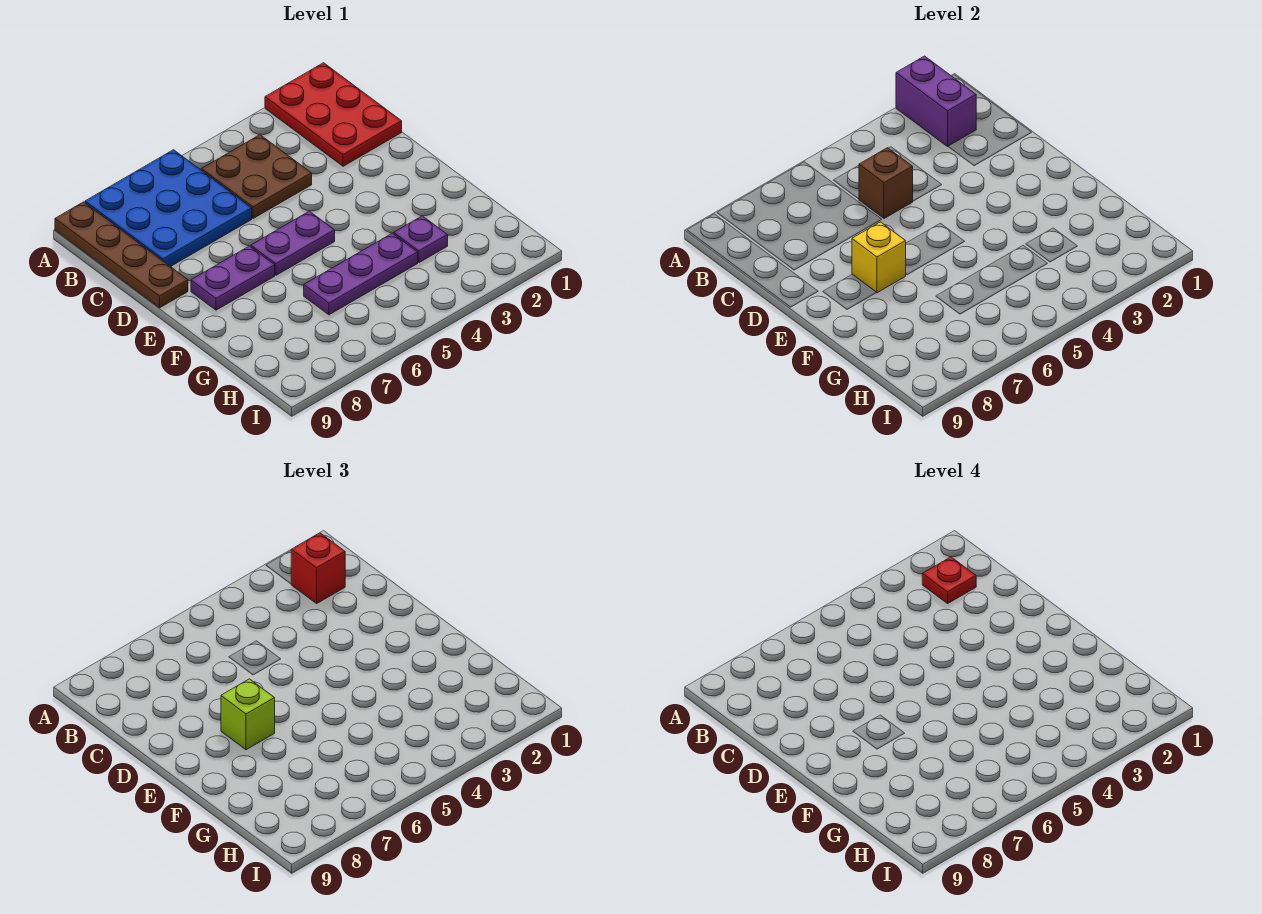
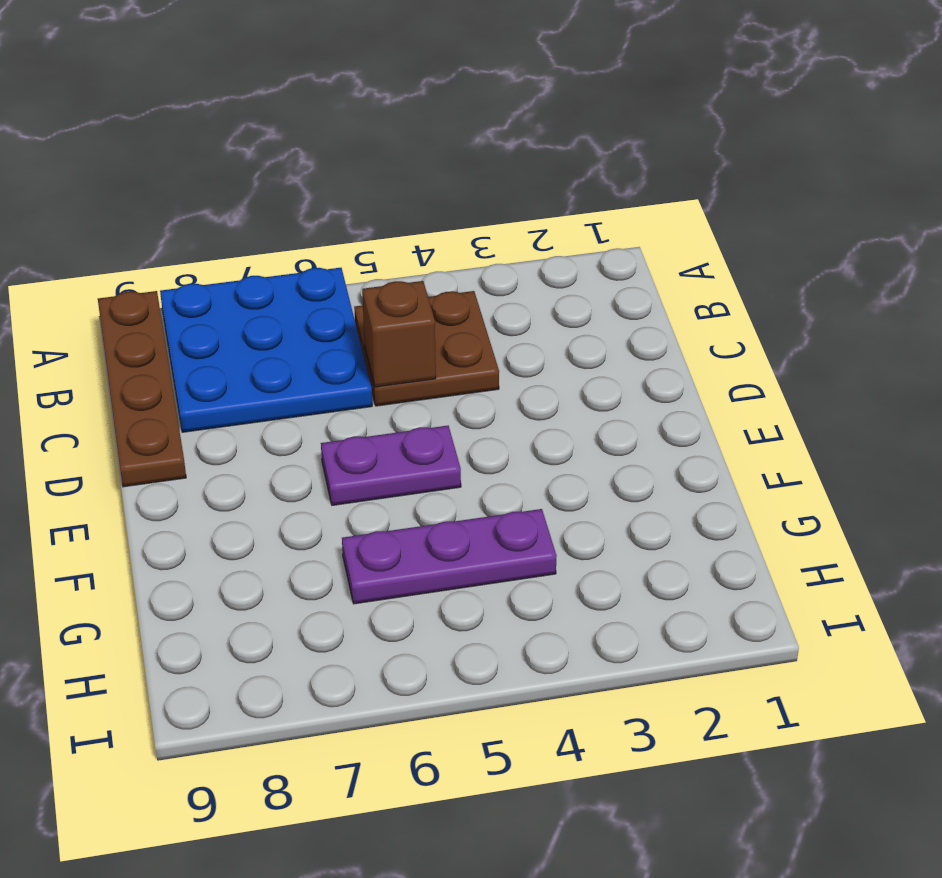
none -> red plate A1:C2 level 1
none -> purple plate E7:E8 level 1
none -> purple plate G3 level 1

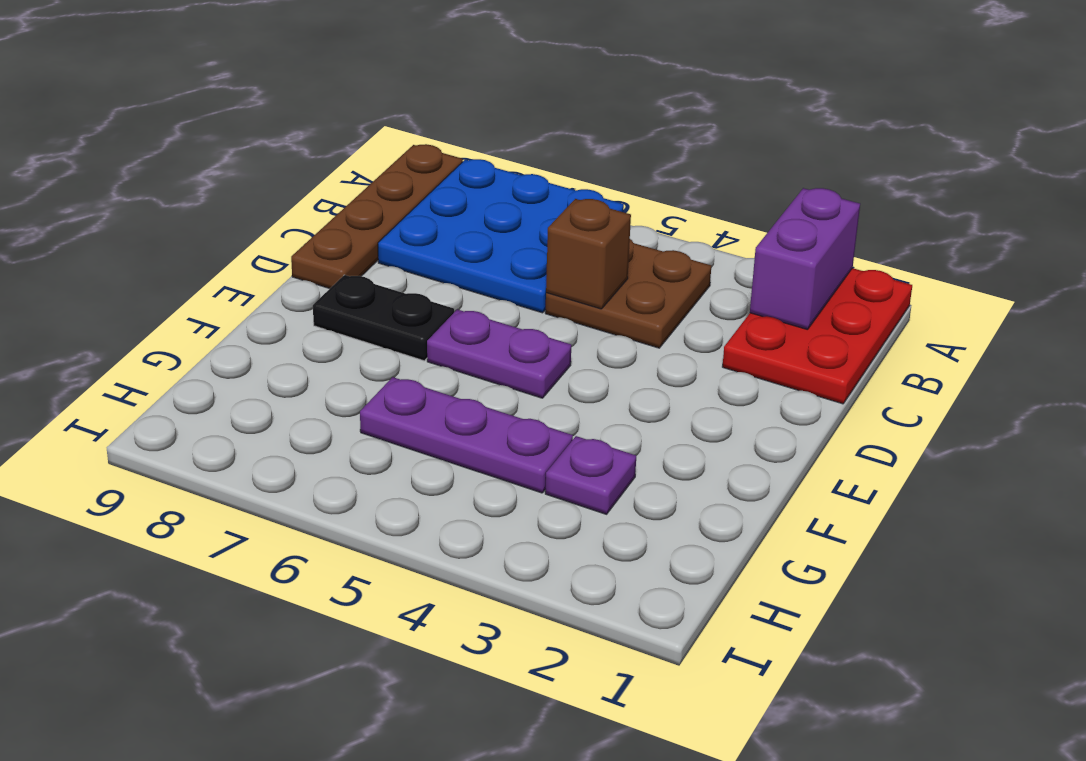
black plate E7:E8 level 1 -> purple plate E7:E8 level 1
none -> yellow brick E7 level 2
none -> red brick B2 level 3
none -> lime brick E7 level 3

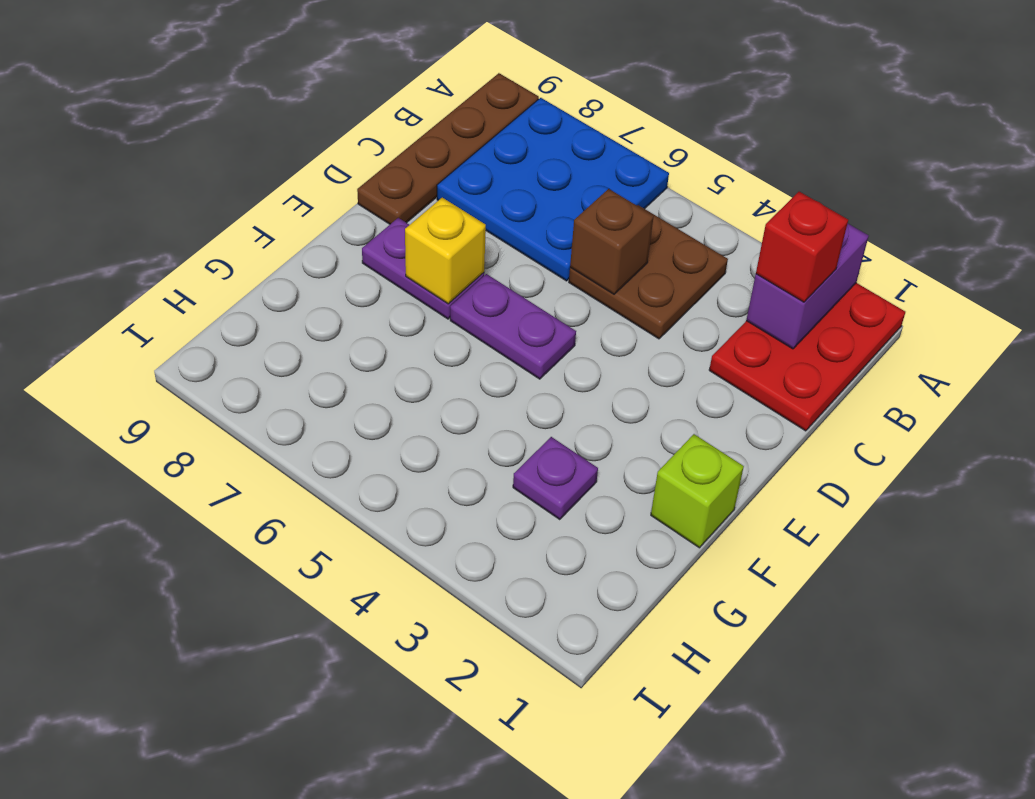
lime brick F1 level 1 -> lime brick E7 level 3
none -> purple plate G4:G6 level 1
none -> red plate B2 level 4

